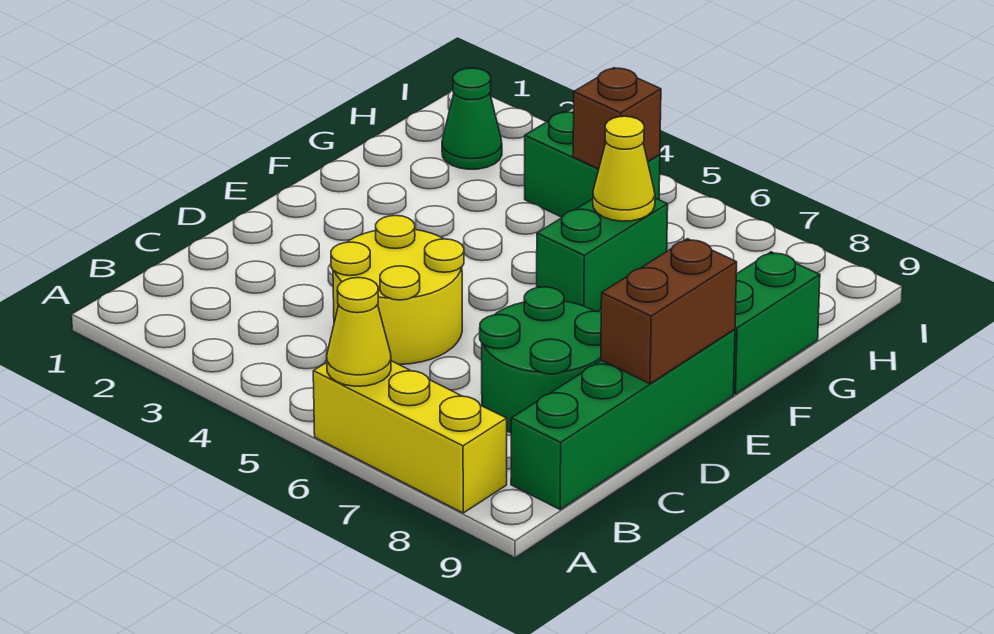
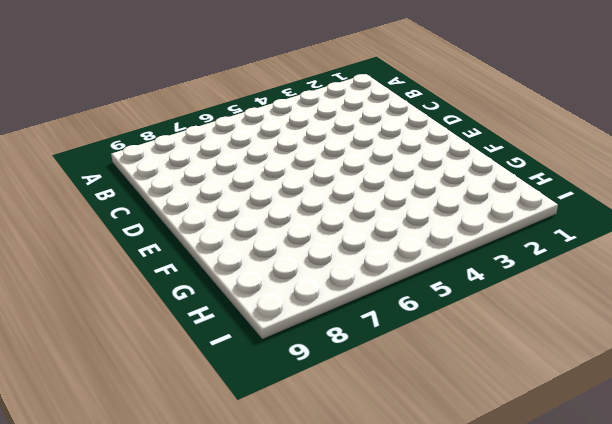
none -> yellow brick A6:A8 level 1
none -> green brick B9:E9 level 1
none -> yellow round brick C4:D5 level 1

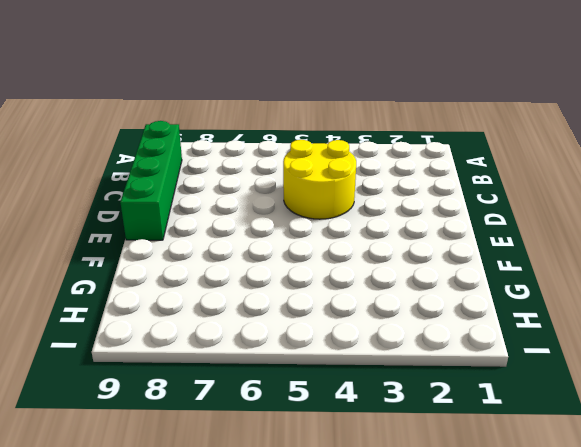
none -> yellow brick A6:A8 level 1
none -> green round brick C7:D8 level 1
none -> green brick F6:G6 level 1

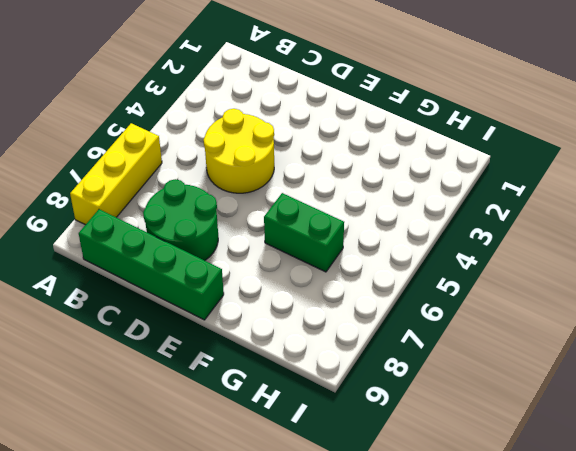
none -> green brick F9:G9 level 1
none -> green cone H2 level 1
none -> green brick H4:H5 level 1

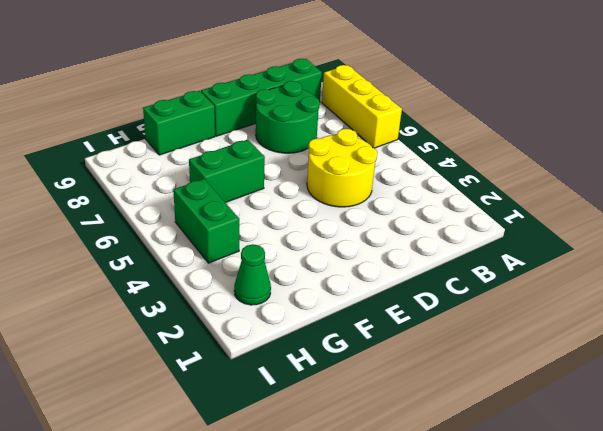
none -> yellow cone A6 level 2
none -> brown brick D9:E9 level 2
none -> yellow cone G6 level 2

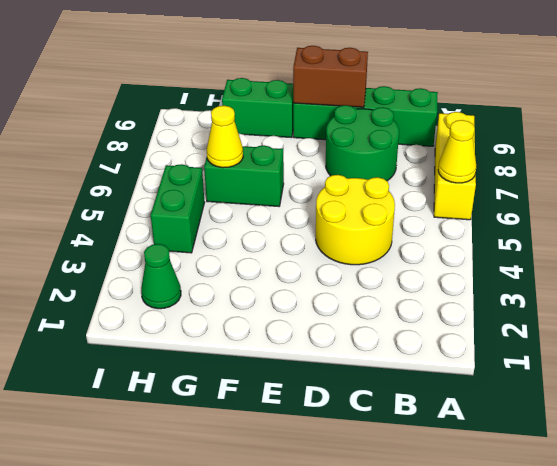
none -> brown brick H5 level 2

